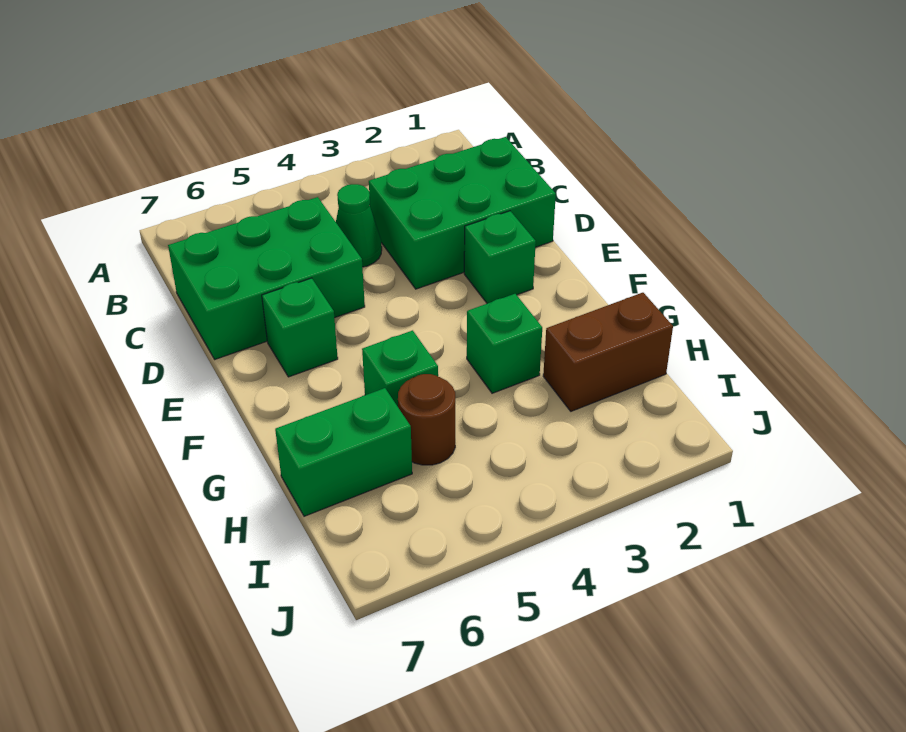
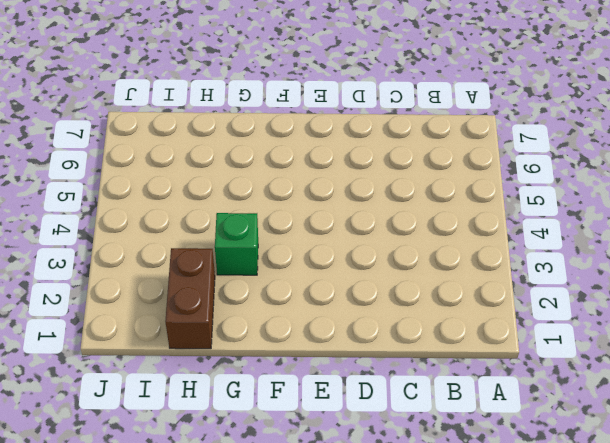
none -> green brick C1:D3 level 1
none -> green cone C4 level 1

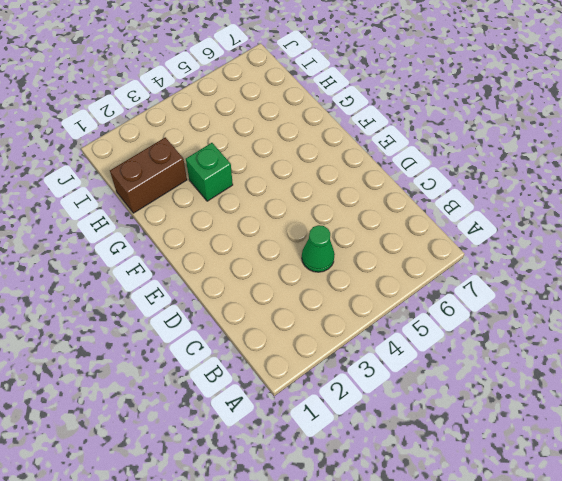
none -> green brick C1:D3 level 1
none -> green brick C5:D7 level 1

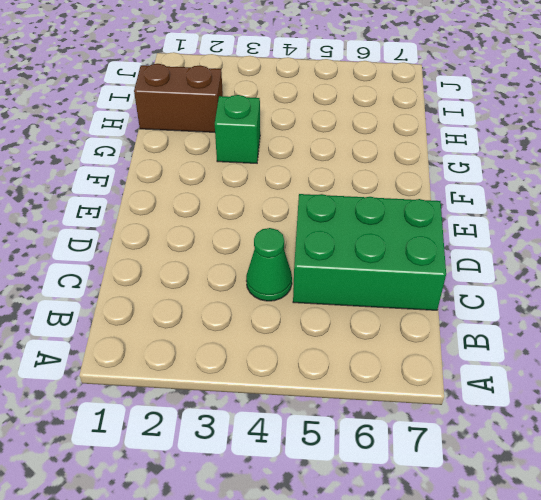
none -> green brick C1:D3 level 1
none -> green brick E2 level 1

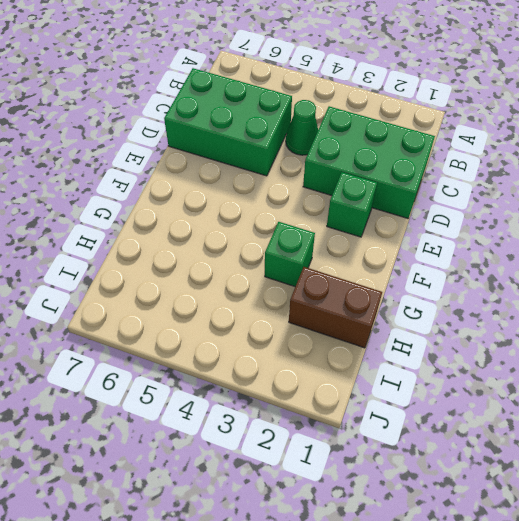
none -> green brick E6 level 1
none -> green brick G5 level 1

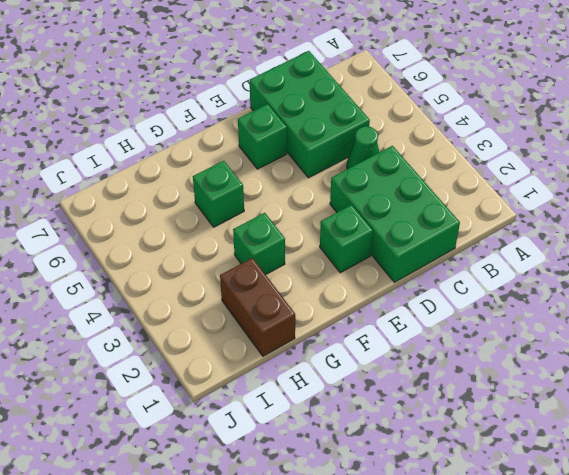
none -> brown round brick H5 level 1
none -> green brick H6:H7 level 1

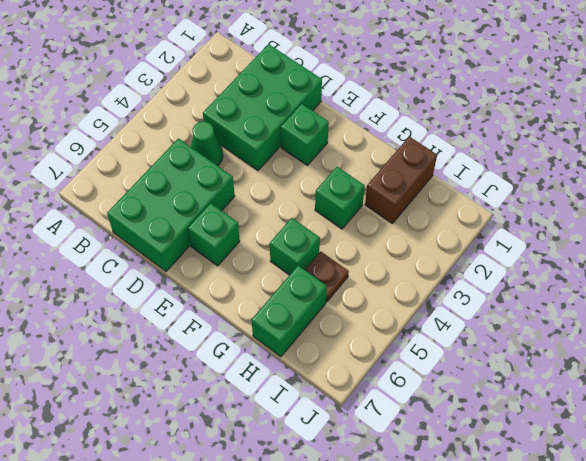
brown plate H5 level 1 -> brown round brick H5 level 1

